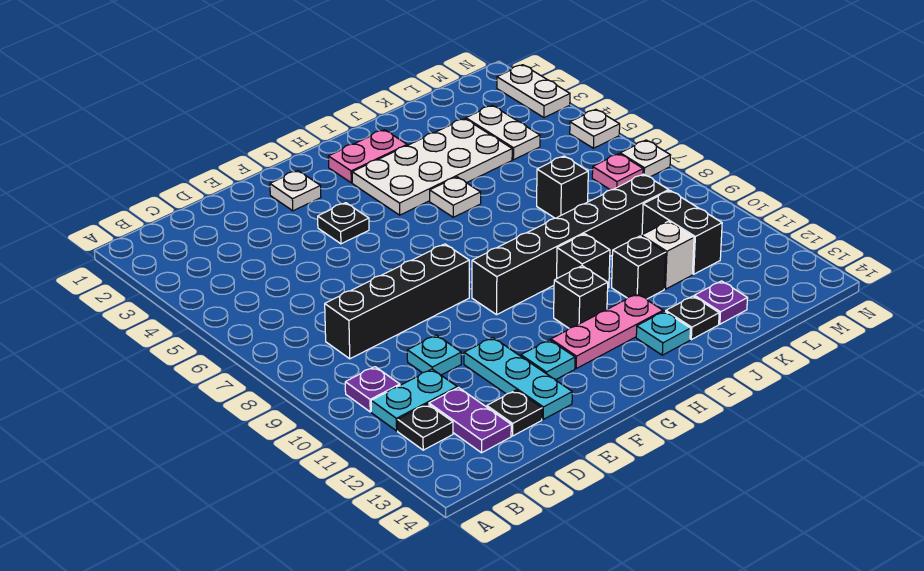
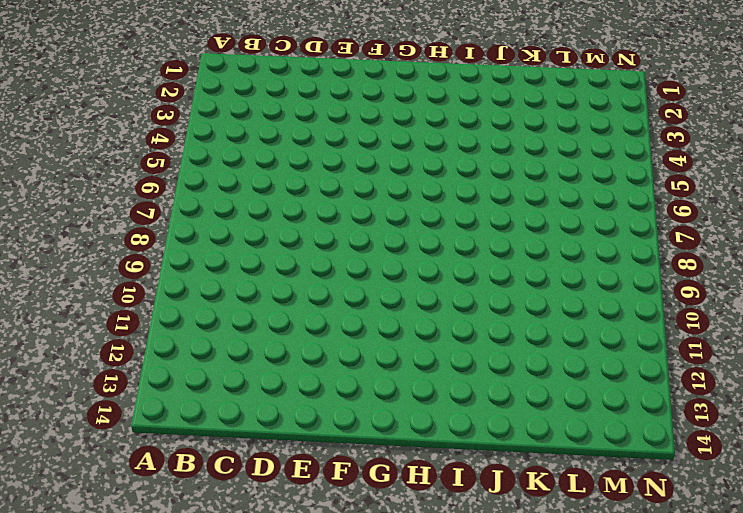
none -> purple plate B10 level 1
none -> cyan plate B11:C11 level 1
none -> black plate B12 level 1
none -> black brick C8:F8 level 1

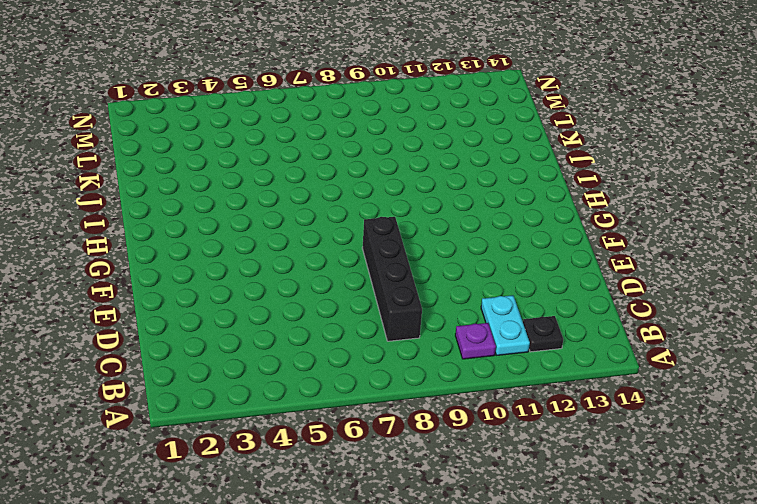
none -> purple plate C12:C13 level 1
none -> cyan plate D10 level 1
none -> black plate D13 level 1
none -> cyan plate E11:E13 level 1

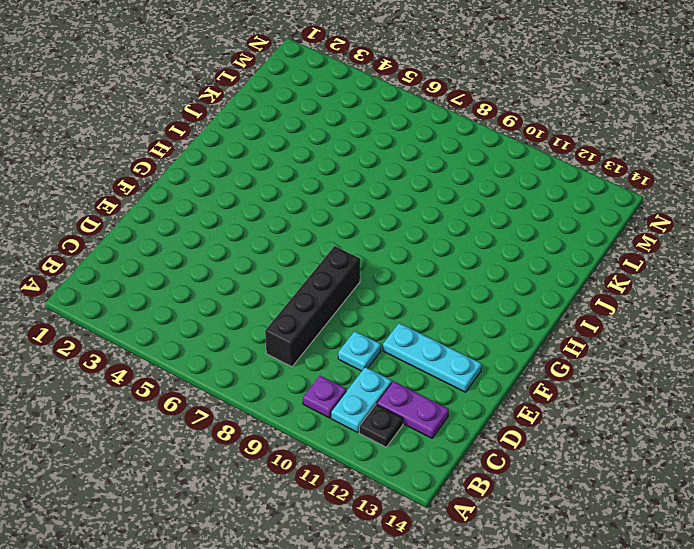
none -> black plate D13 level 1
none -> white plate F2 level 1
none -> black plate F4 level 1
none -> cyan plate F12 level 1

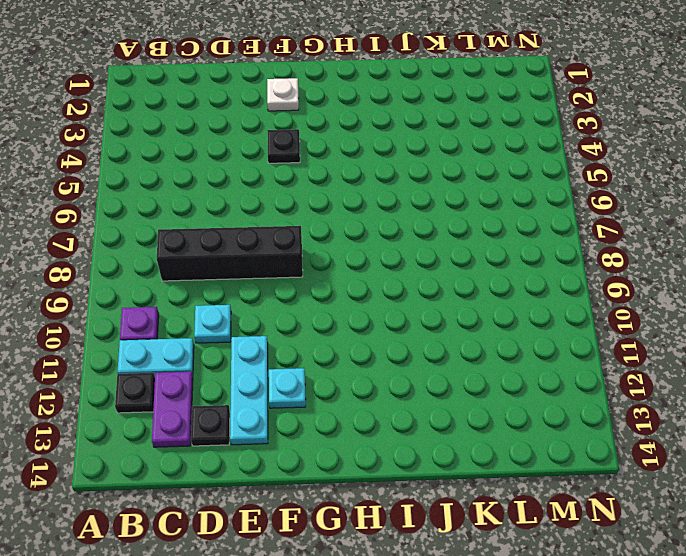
none -> black brick G9:L9 level 1
none -> pink plate G12:I12 level 1
none -> pink plate H2:I2 level 1
none -> white plate H3:K4 level 1

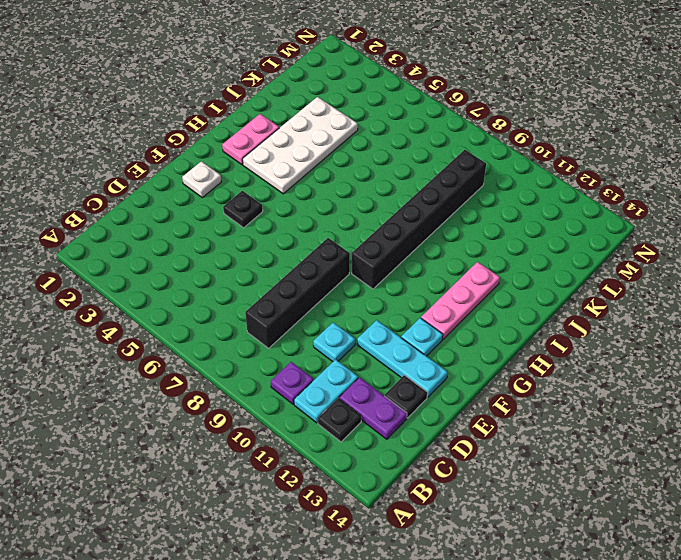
none -> black brick H11 level 1
none -> white plate I5 level 1
none -> black brick I10 level 1
none -> cyan plate I13 level 1

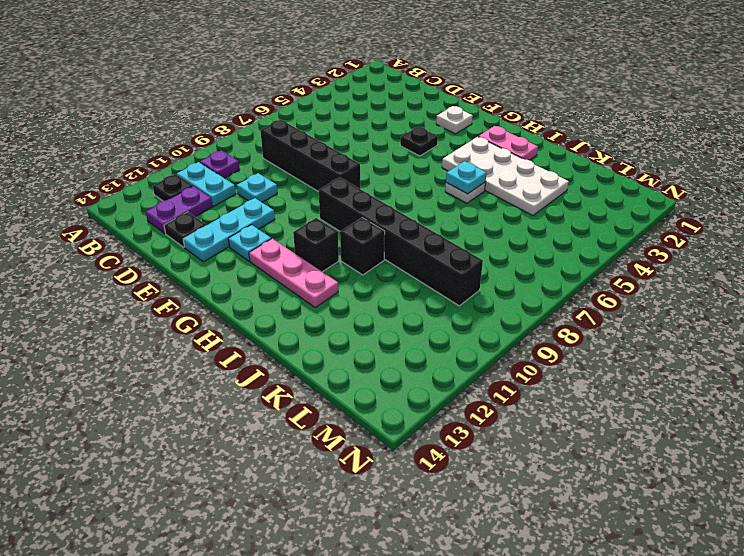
cyan plate I5 level 2 -> cyan plate I13 level 1
none -> black brick J11 level 1
none -> black plate J13 level 1
none -> black brick K7 level 1
none -> white brick K11 level 1

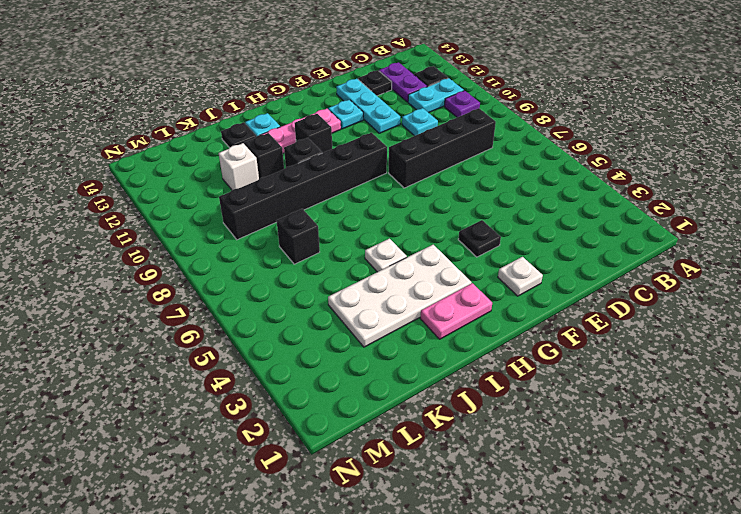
none -> purple plate K13 level 1
none -> white plate L3:L4 level 1
none -> black brick L10:L11 level 1
none -> pink plate M7 level 1

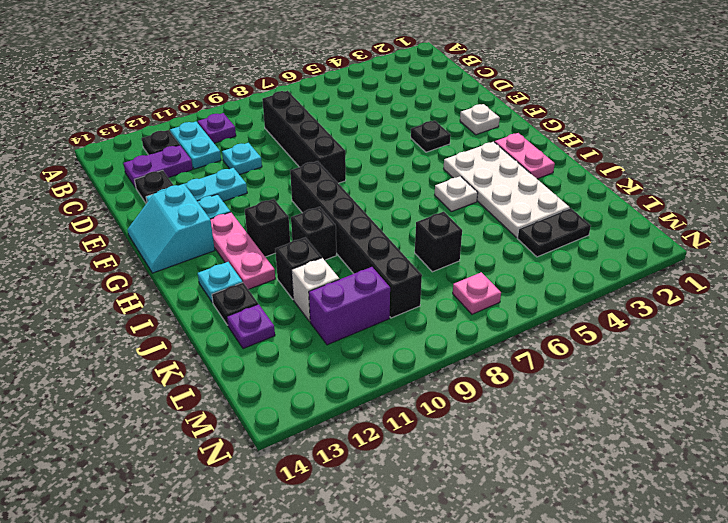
cyan slope F13:G14 level 1 top 13 -> none
black plate L3:L4 level 1 -> white plate L3:L4 level 1
purple brick L10:L11 level 1 -> black brick L10:L11 level 1
none -> white plate N2:N3 level 1
none -> white plate N5 level 1
none -> white plate N7 level 1

